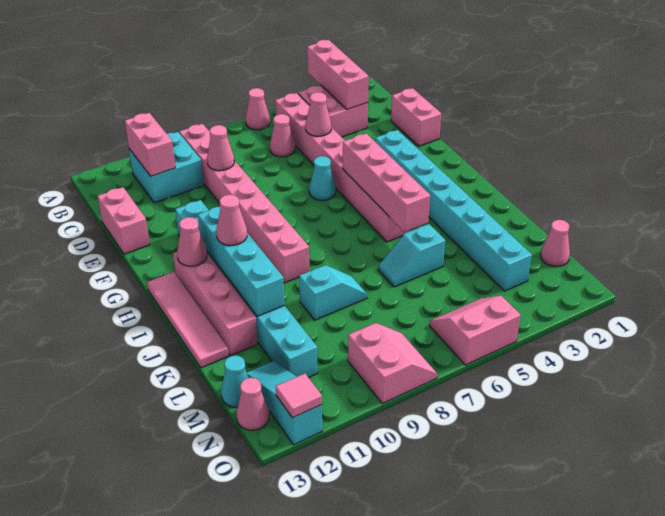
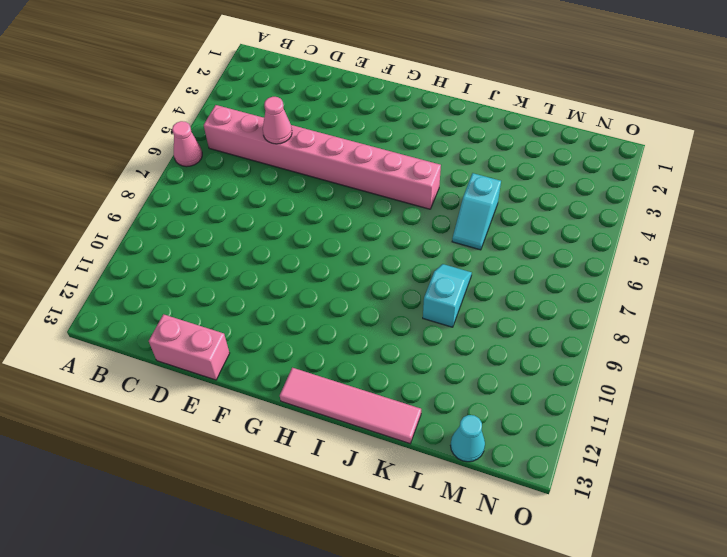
none -> pink brick B3:C4 level 1
none -> pink brick B9:I9 level 1
none -> cyan brick B10:C11 level 1
none -> pink cone C6 level 1

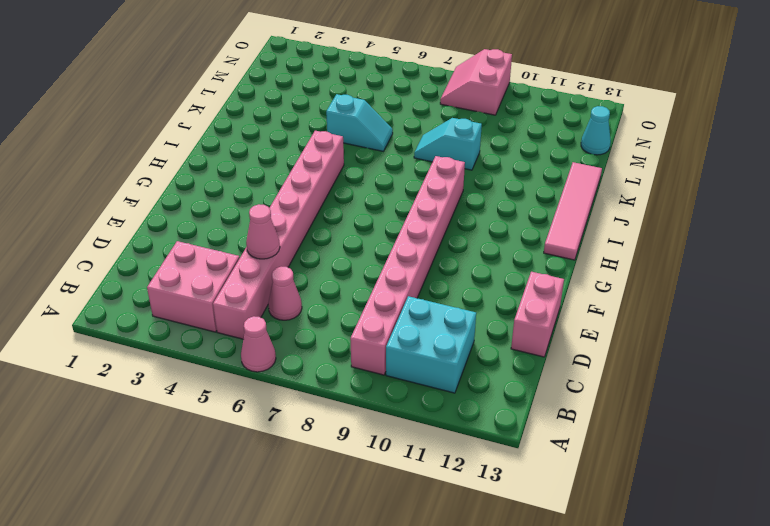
none -> pink brick D1:E1 level 1
none -> cyan brick F3:M3 level 1
none -> cyan cone F6 level 1
none -> cyan brick F11:M11 level 1

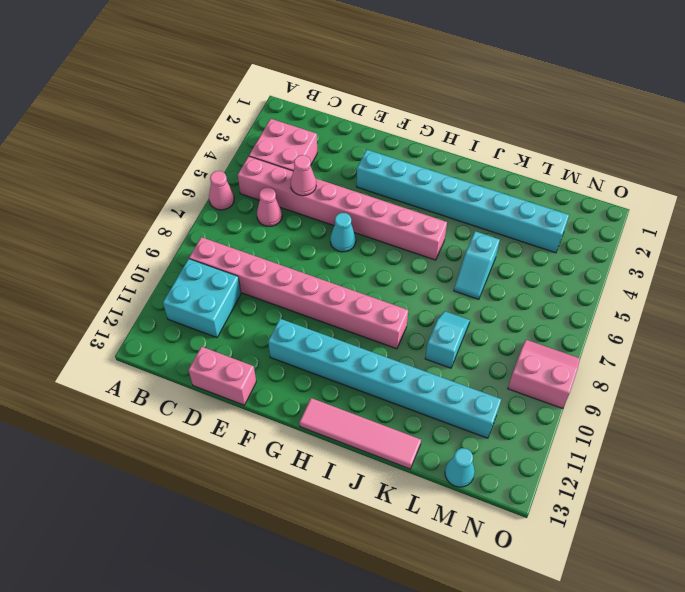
none -> pink brick D1:E1 level 1
none -> pink brick H12:K12 level 1
none -> pink cone M1 level 1
none -> cyan slope M12:O12 level 1 top O

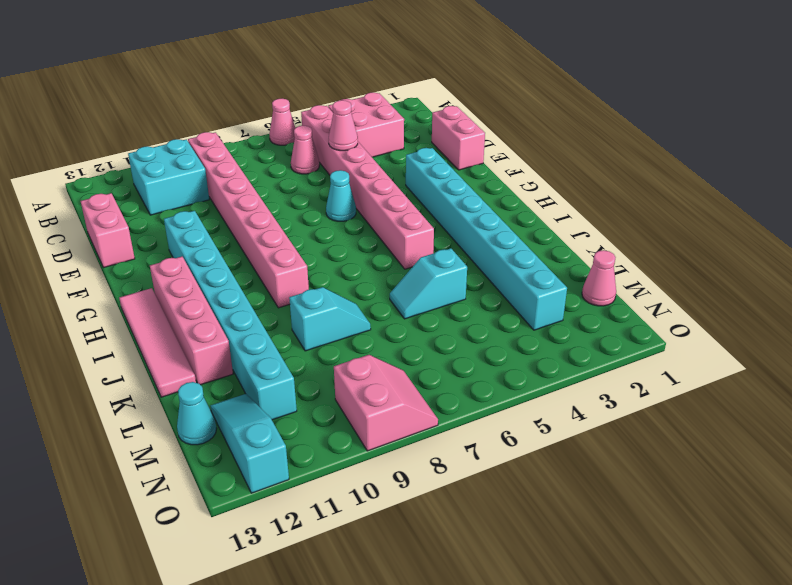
none -> pink slope N5:O6 level 1 top O
none -> pink cone N13 level 1
none -> pink brick A3:C3 level 2
none -> pink brick B11:C11 level 2

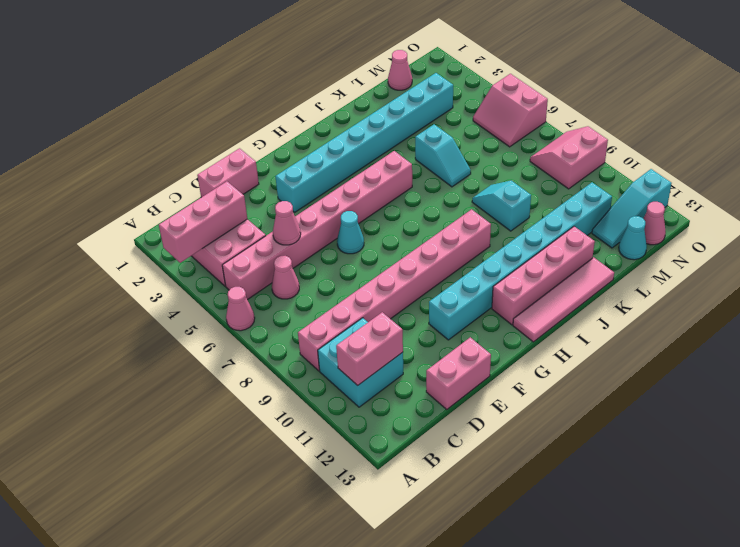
none -> pink cone D9 level 2
none -> pink brick G5:J5 level 2
none -> cyan brick H11:K11 level 2
none -> pink cone H12 level 2

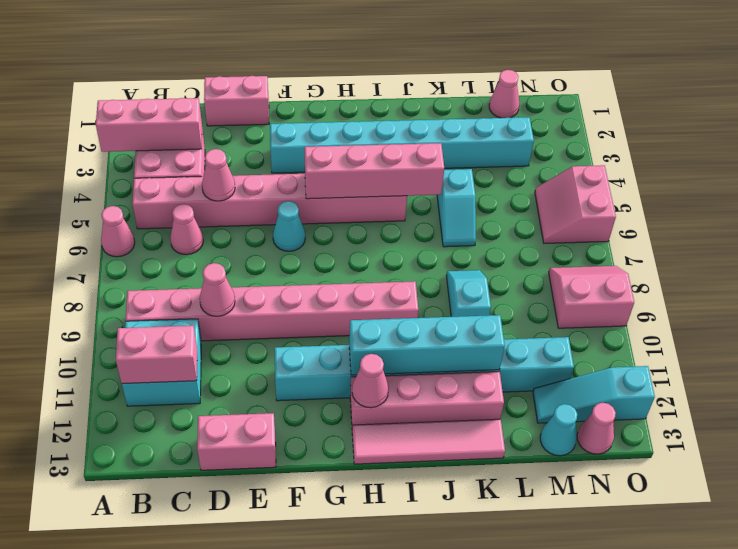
none -> pink tile O12 level 2
none -> pink cone I11 level 3

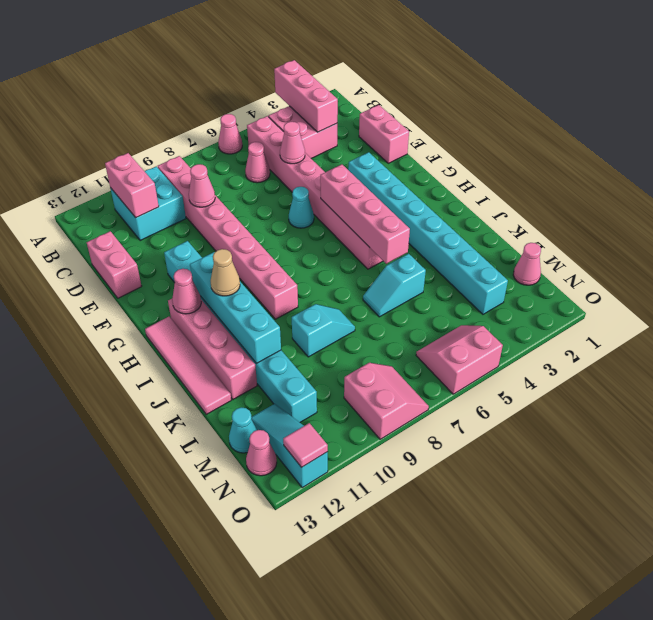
tan cone I11 level 3 -> pink cone I11 level 3

